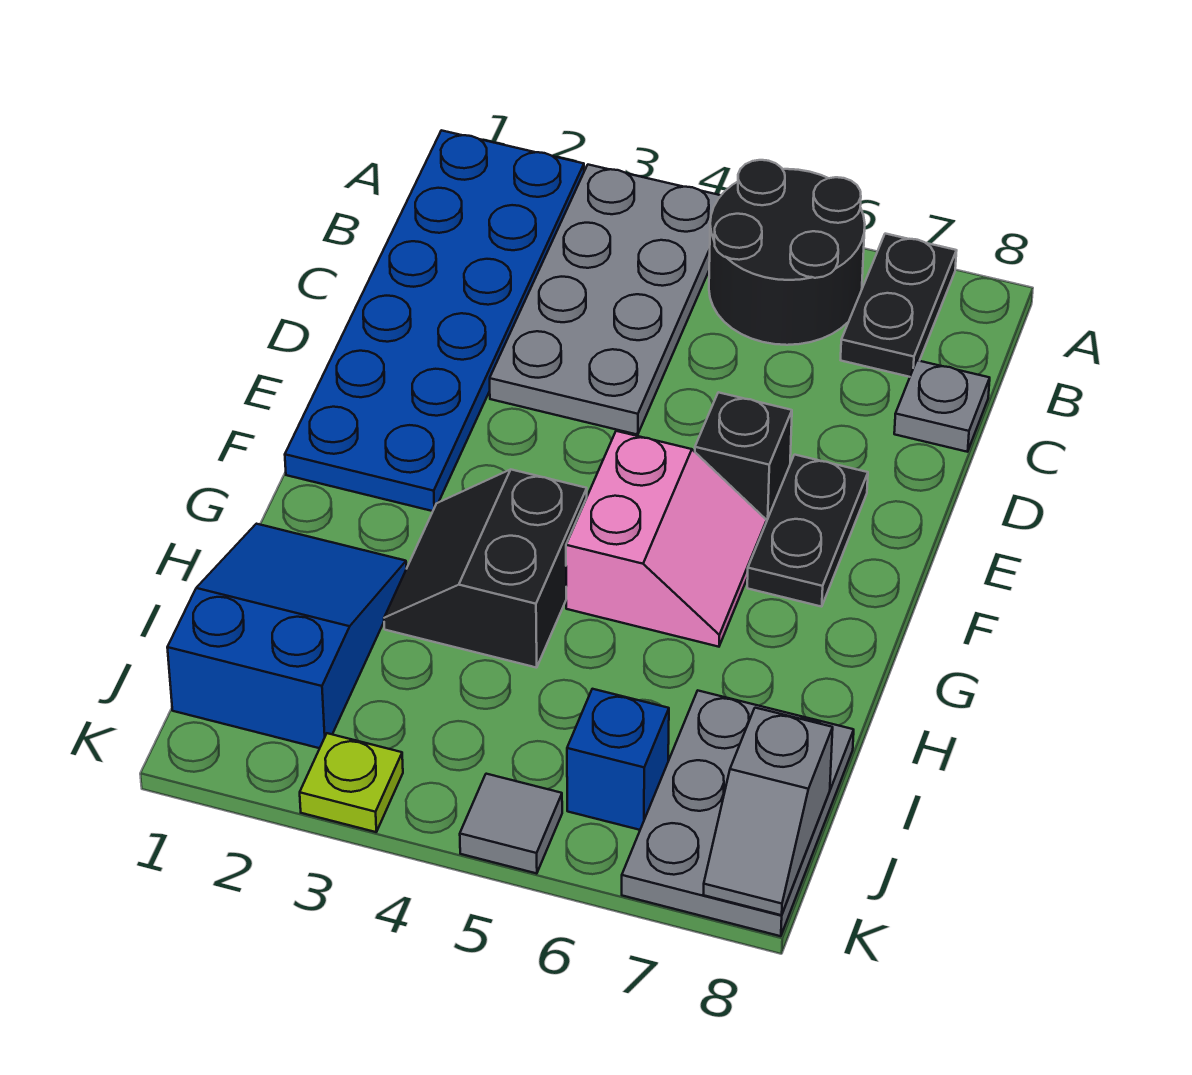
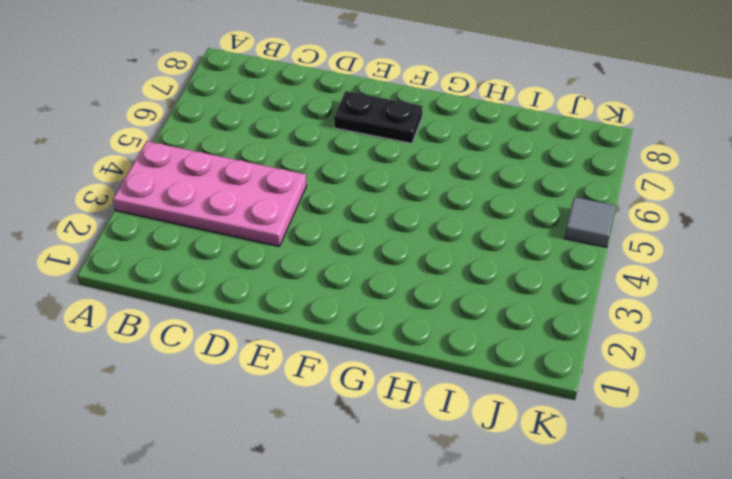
pink plate A3:D4 level 1 -> grey plate A3:D4 level 1
none -> blue plate A1:F2 level 1
none -> black round brick A5:B6 level 1
none -> black plate A7:B7 level 1

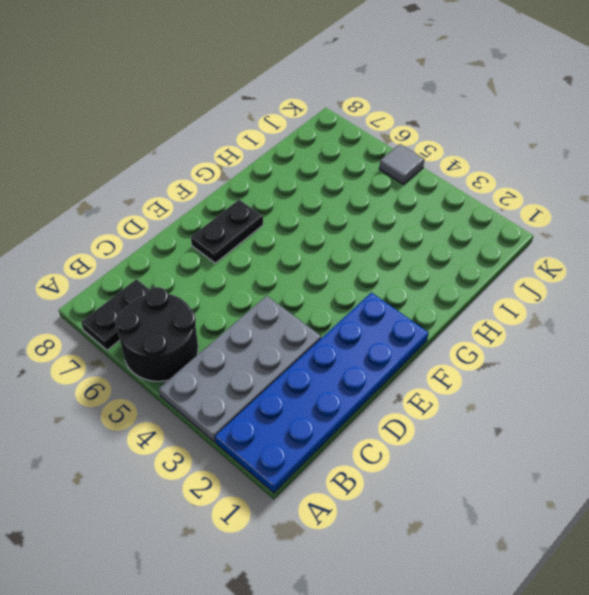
none -> grey plate C8 level 1
none -> black brick E6 level 1
none -> pink slope F5:G6 level 1 top 5

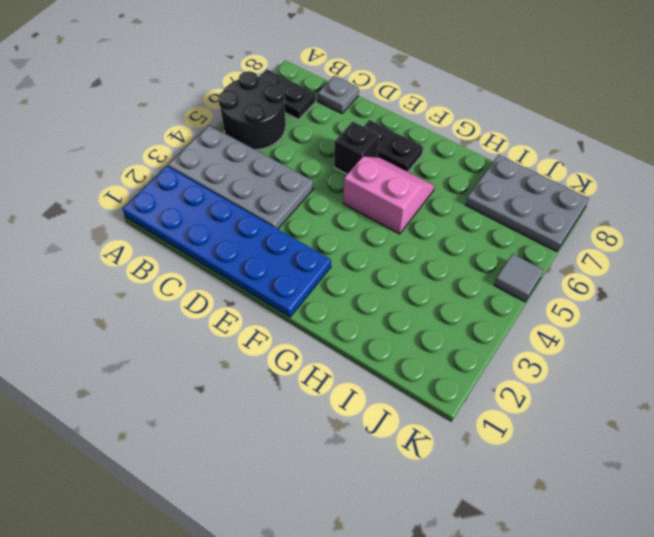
none -> black slope G3:H4 level 1 top 4
none -> blue slope H1:J2 level 1 top J
none -> blue brick J6 level 1

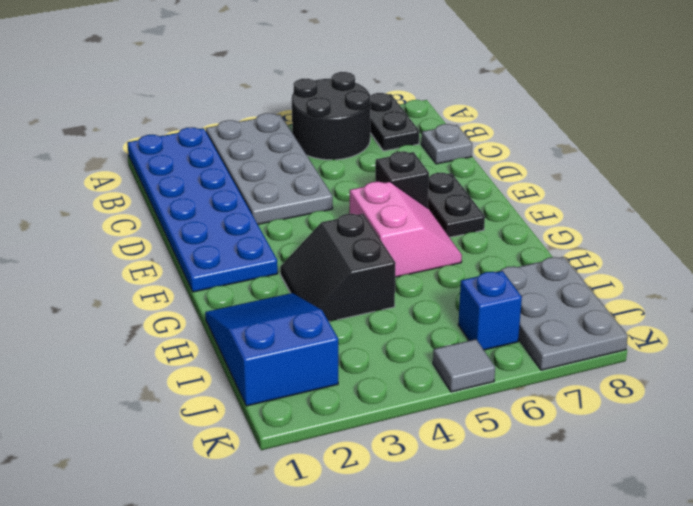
none -> lime plate K3 level 1
none -> grey slope J8:K8 level 2 top J

